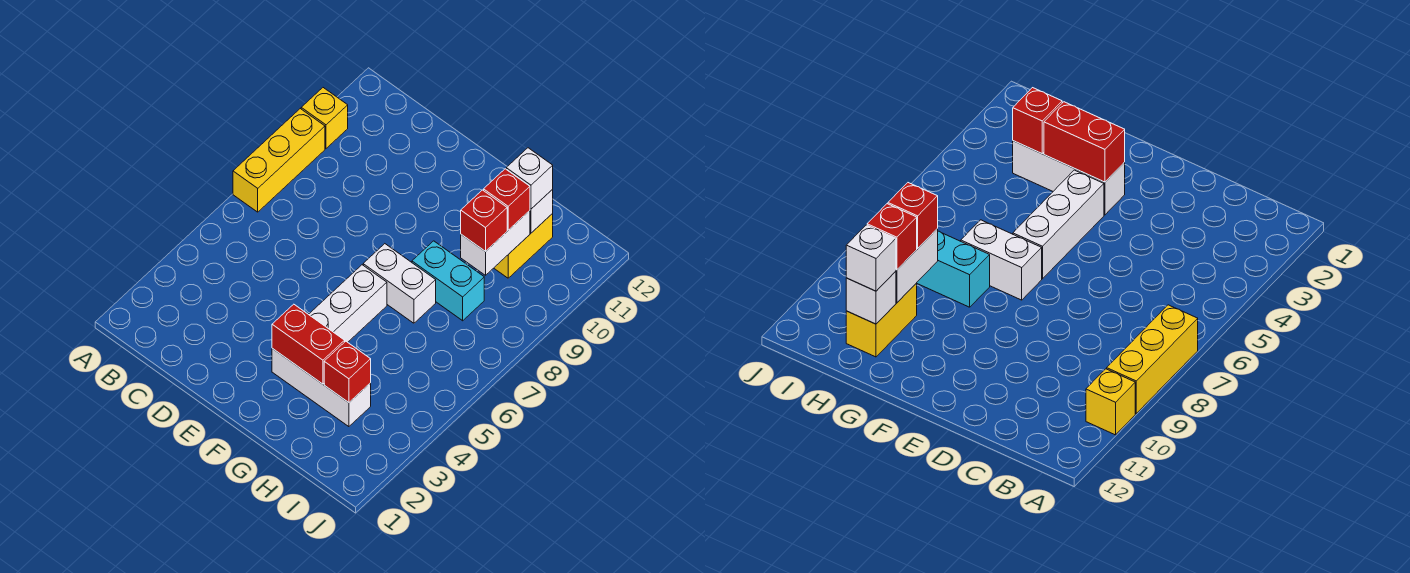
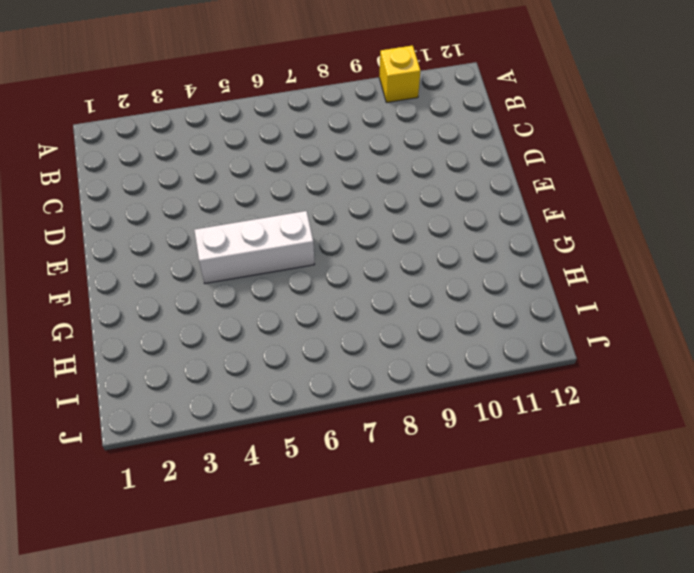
none -> yellow brick A7:A9 level 1
none -> white brick F3:H3 level 1
none -> white brick F7:G7 level 1

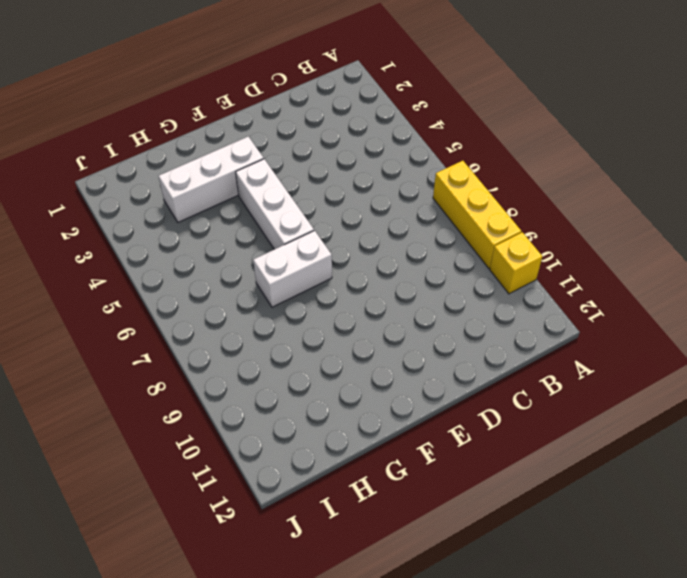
none -> cyan brick G8:H8 level 1
none -> yellow brick H10:H11 level 1
none -> red brick F3:G3 level 2

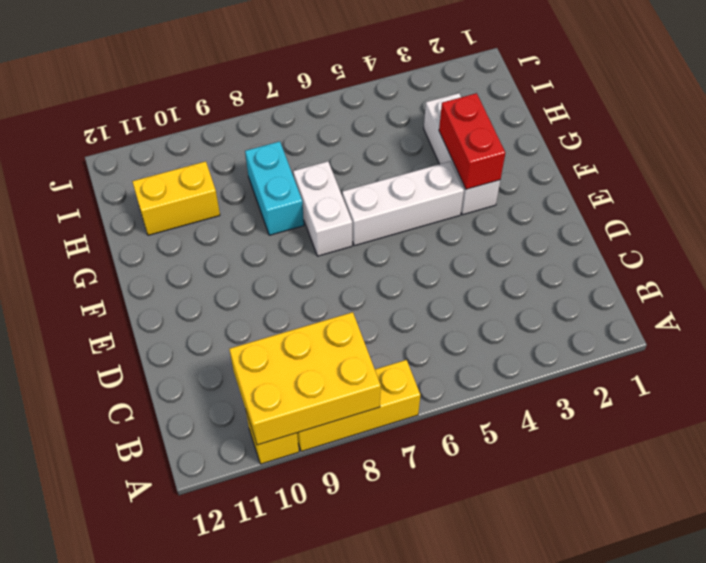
yellow brick A8:B10 level 2 -> none
none -> red brick H3 level 2
none -> white brick H9:H10 level 2
none -> white brick H11 level 2

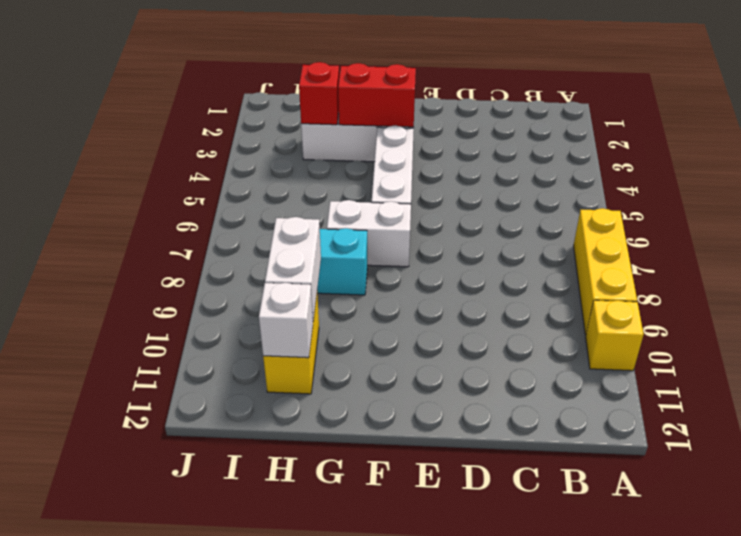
none -> red brick H9 level 3
none -> red brick H10 level 3
none -> white brick H11 level 3

